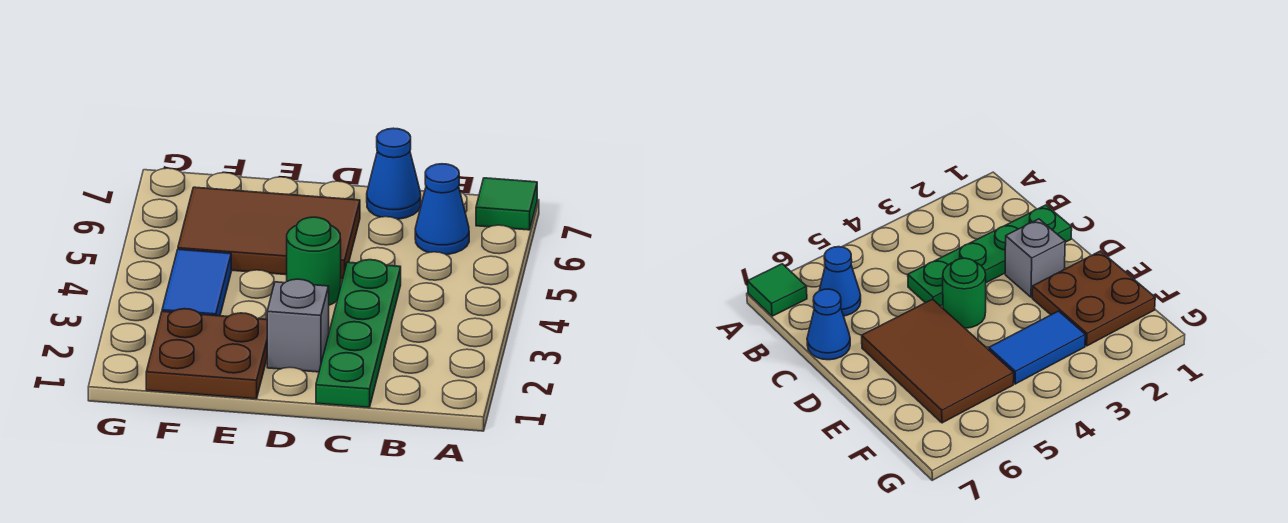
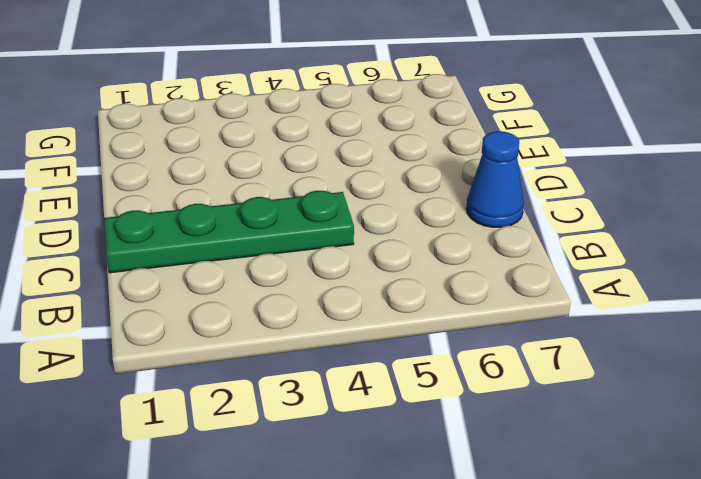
none -> green tile A7 level 1
none -> blue cone B6 level 1

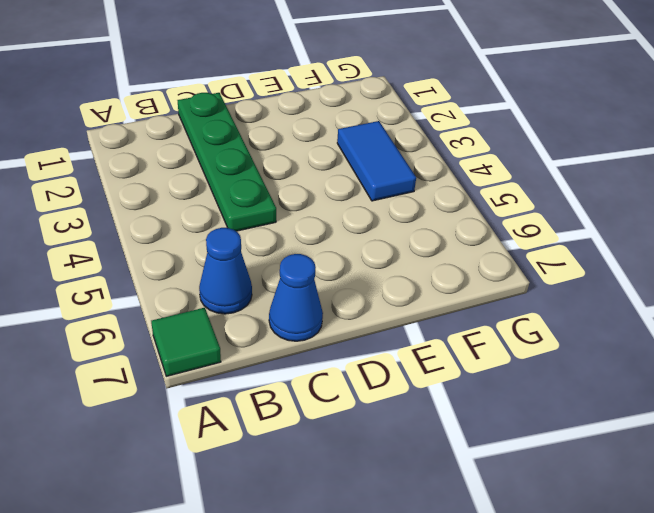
none -> grey brick D2 level 1
none -> green round brick D4 level 1

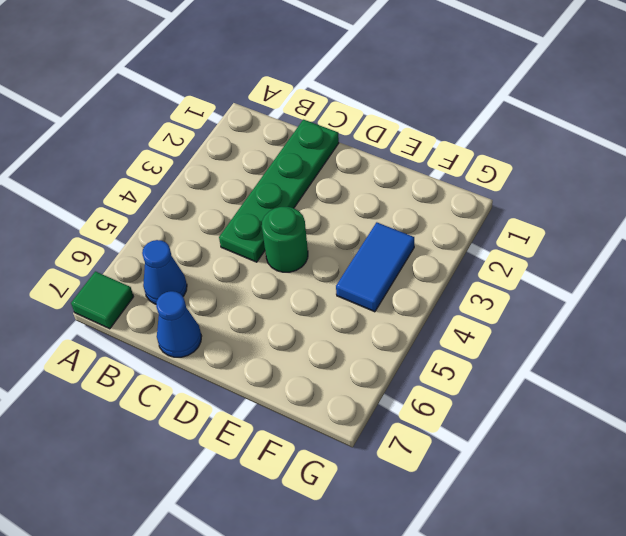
none -> grey brick D2 level 1
none -> brown tile D5:F6 level 1

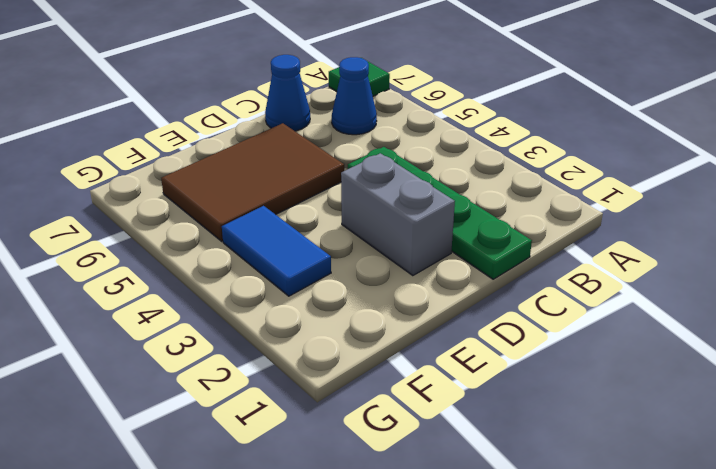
grey brick D2:D3 level 1 -> grey brick D2 level 1
none -> green round brick D4 level 1
none -> brown plate E1:F2 level 1

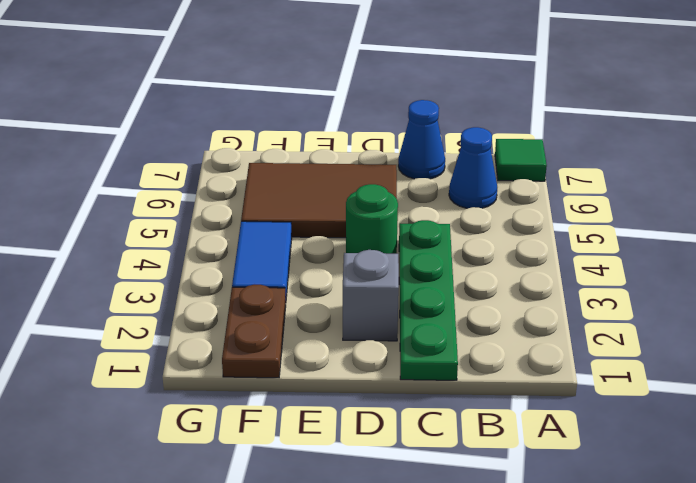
brown plate F1:F2 level 1 -> brown plate E1:F2 level 1

